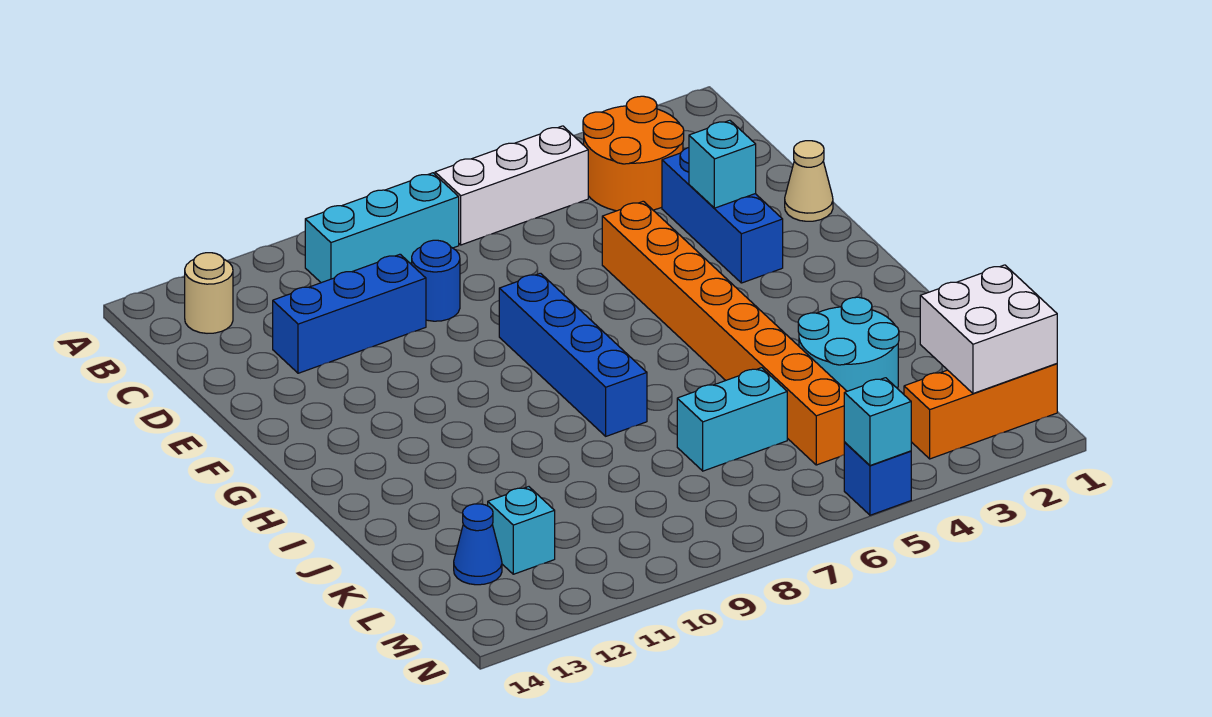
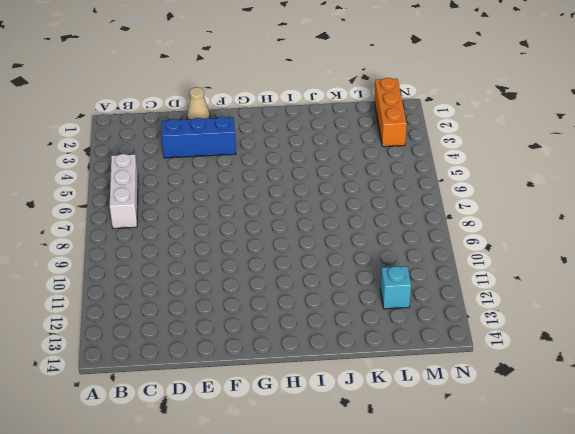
none -> orange round brick B3:C4 level 1
none -> cyan brick B8:B10 level 1
none -> tan round brick B13 level 1

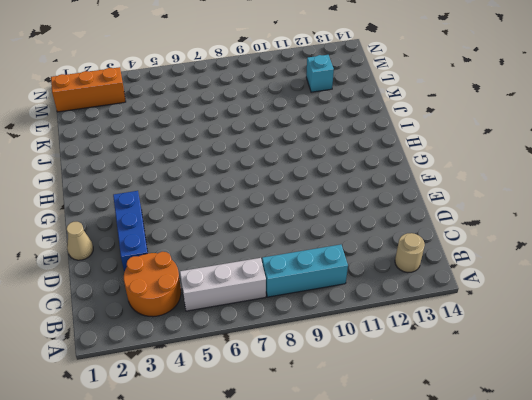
none -> blue round brick D9 level 1
none -> blue brick D10:D12 level 1
none -> orange brick E5:L5 level 1

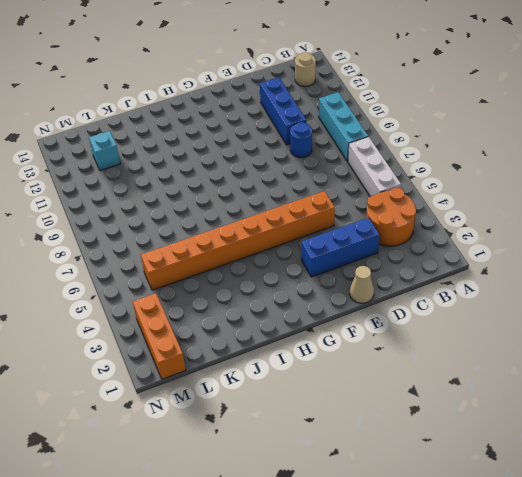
none -> blue brick F8:I8 level 1
none -> cyan round brick J3:K4 level 1
none -> cyan brick K6:K7 level 1

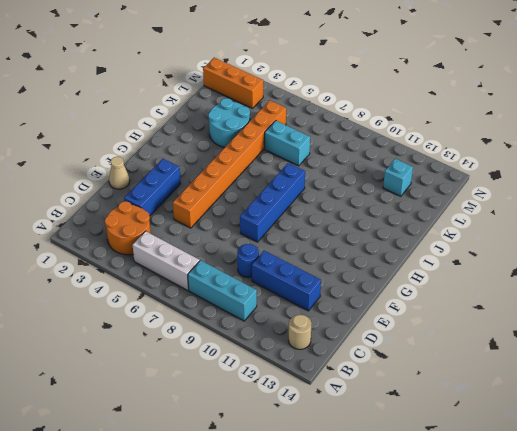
none -> blue cone L13 level 1
none -> blue brick N5 level 1
none -> cyan brick E3 level 2

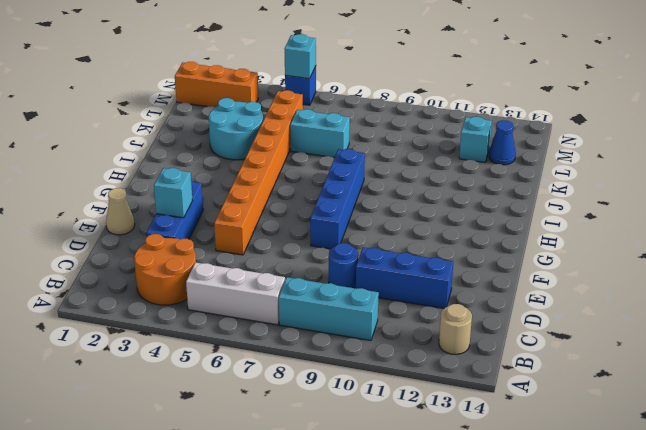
none -> white brick L1:M2 level 2

